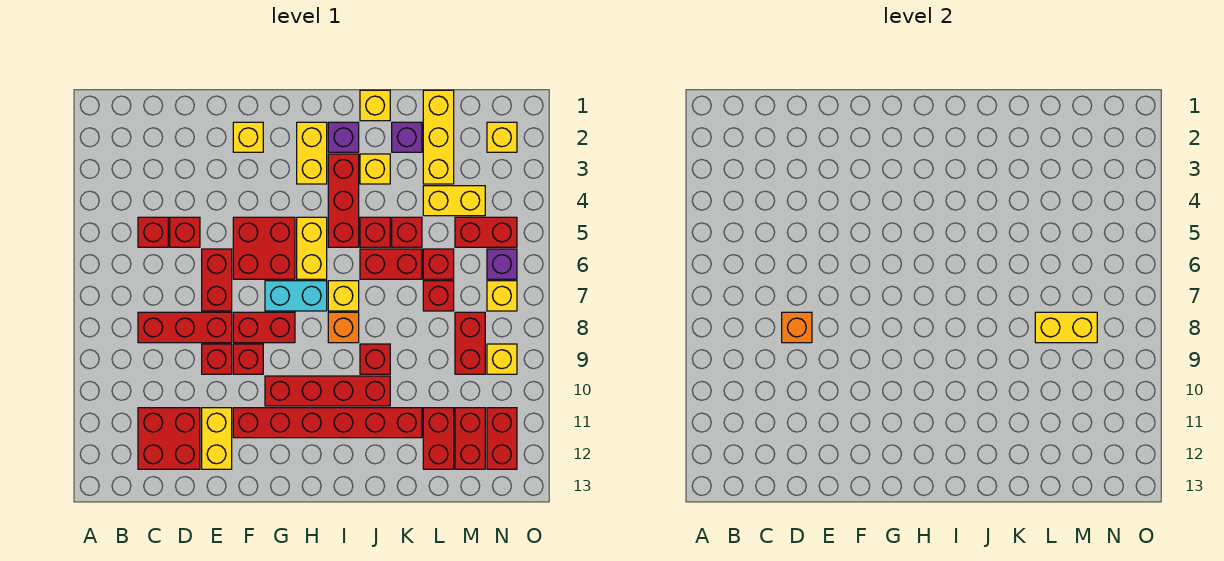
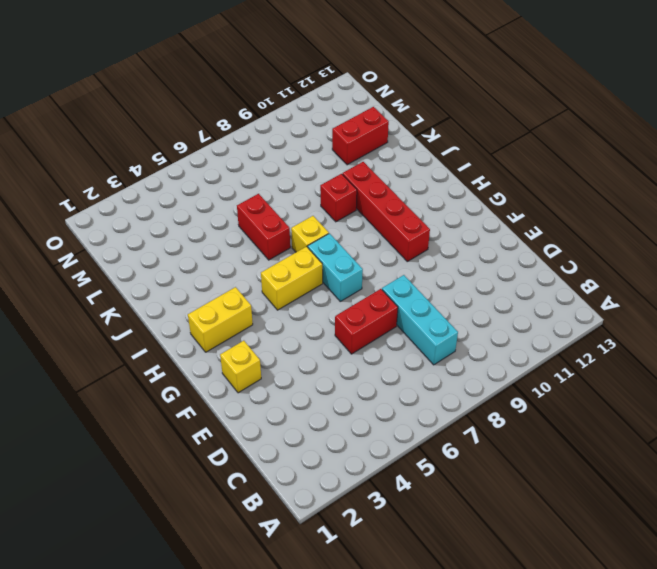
cyan brick C8:E8 level 1 -> red brick C8:E8 level 1
none -> red brick C5 level 1
none -> red brick C11:D12 level 1
none -> red brick D5 level 1
none -> red brick E9 level 1

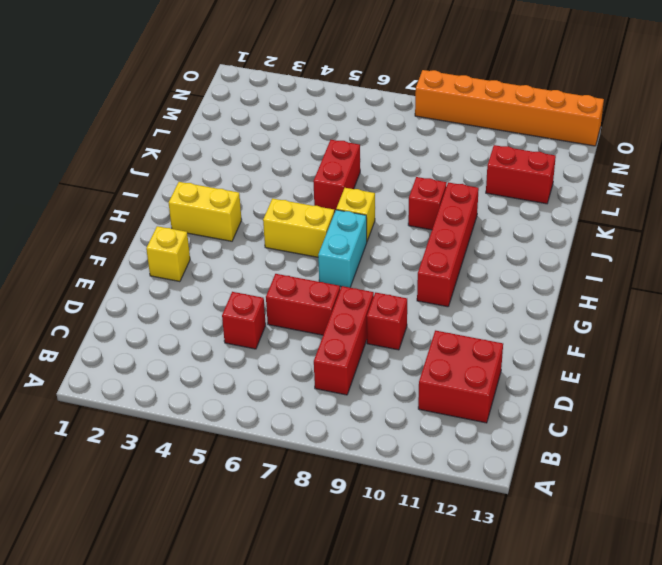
orange brick O8:O13 level 1 -> none
none -> red brick C5 level 1
none -> yellow brick E11:E12 level 1
none -> red brick F5:G6 level 1
none -> red brick F8:G8 level 1

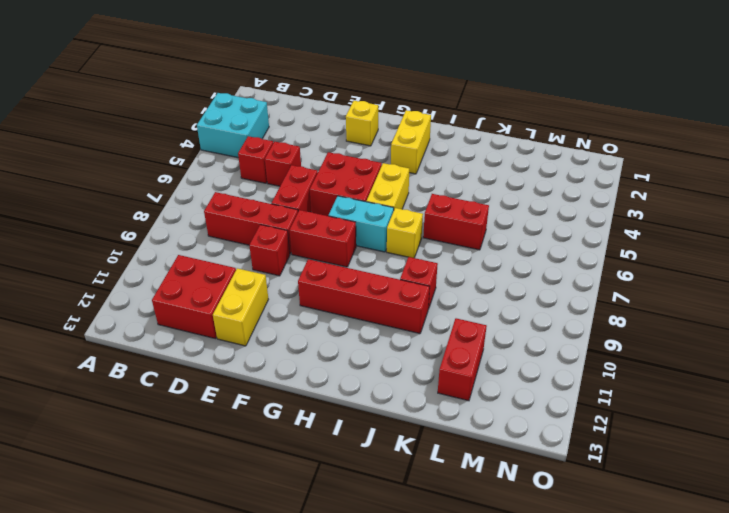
cyan brick A3:B4 level 1 -> none
none -> red brick F9 level 1
none -> red brick F11:K11 level 1
none -> purple brick I2 level 1
none -> red brick I3:I5 level 1

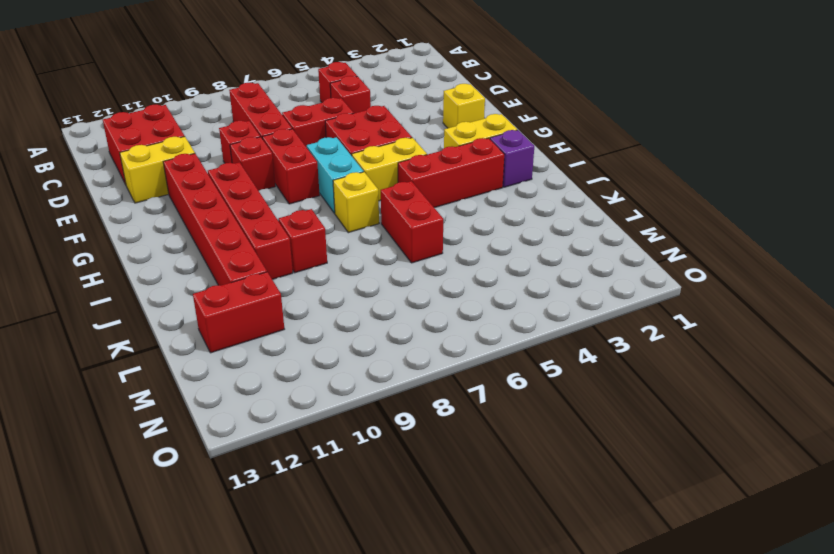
none -> orange brick I8 level 1
none -> yellow brick J1 level 1
none -> yellow brick J3 level 1
none -> red brick J5 level 1

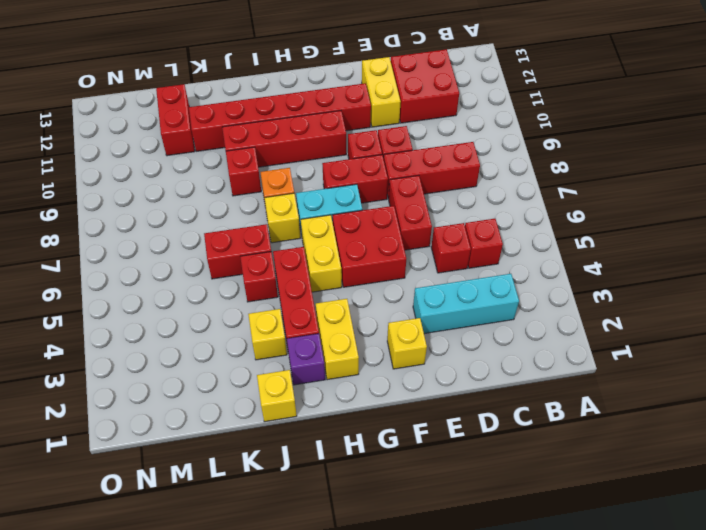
cyan brick C3:E3 level 1 -> none
none -> purple brick K2 level 1
none -> red brick K5 level 1
none -> yellow brick L1:L3 level 1
none -> yellow brick L4:M4 level 1

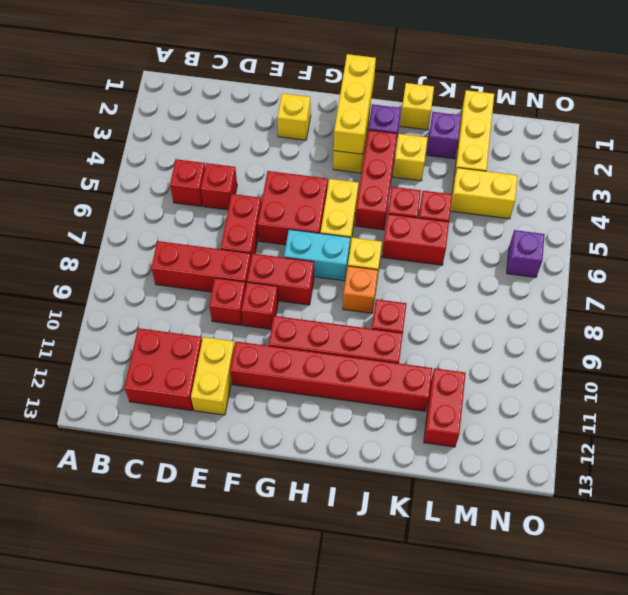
yellow brick H1:H3 level 2 -> none
none -> red brick L6 level 1
none -> red brick L7 level 1
none -> red brick M5:N5 level 1
none -> red brick M8:M9 level 1

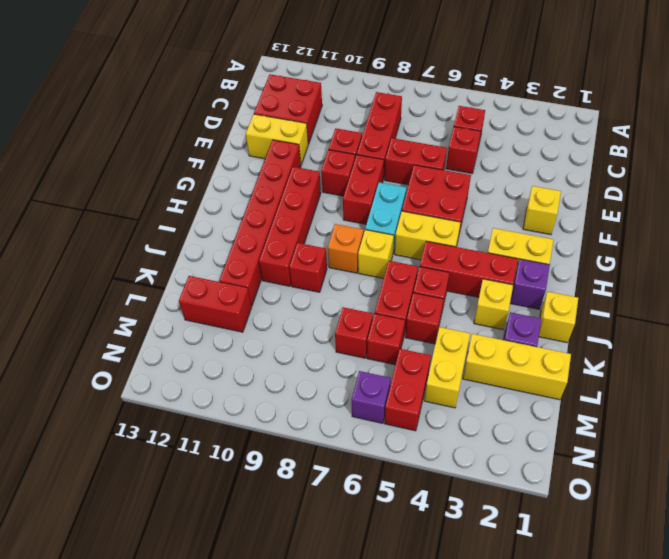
none -> red brick M8:M9 level 1
none -> red brick M11:M12 level 1
none -> yellow brick N2 level 1
none -> yellow brick N7 level 1

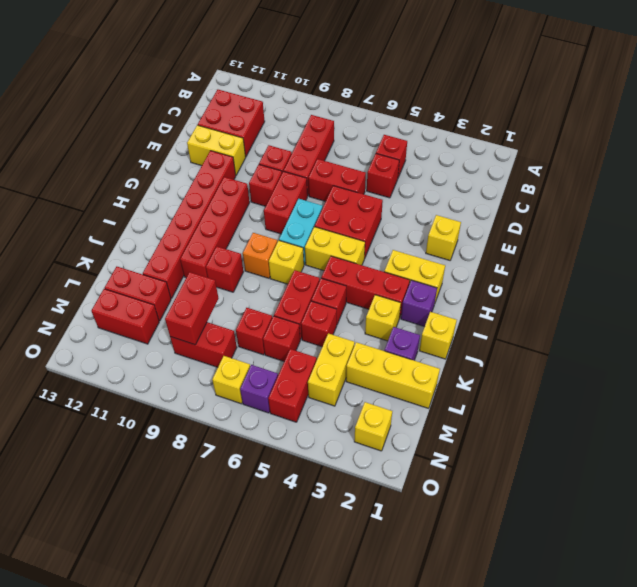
red brick L9:M9 level 2 -> red brick N11:N12 level 1
none -> yellow brick N9 level 1
none -> orange brick D8 level 2
none -> yellow brick L8:M8 level 2

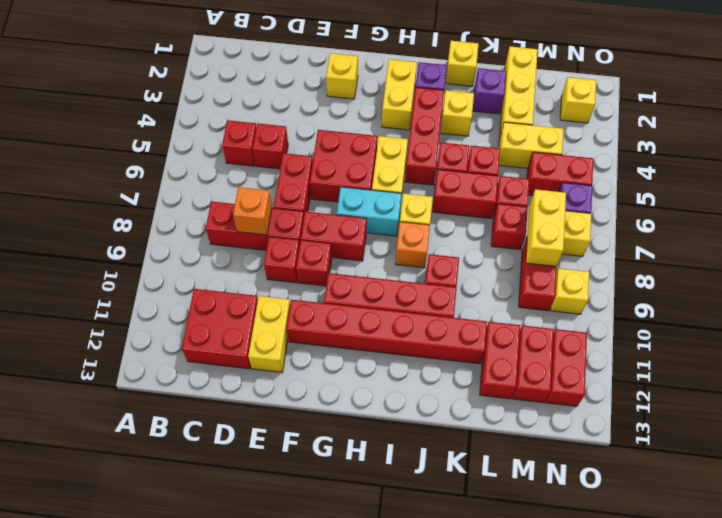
yellow brick M7:M8 level 2 -> yellow brick L8:M8 level 2

